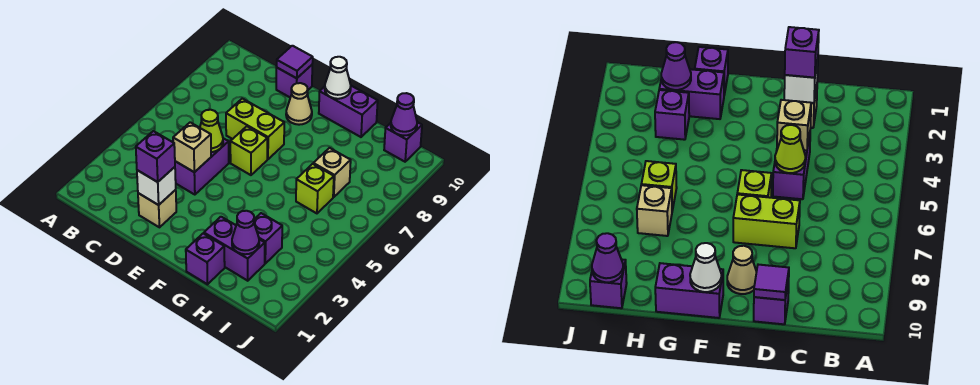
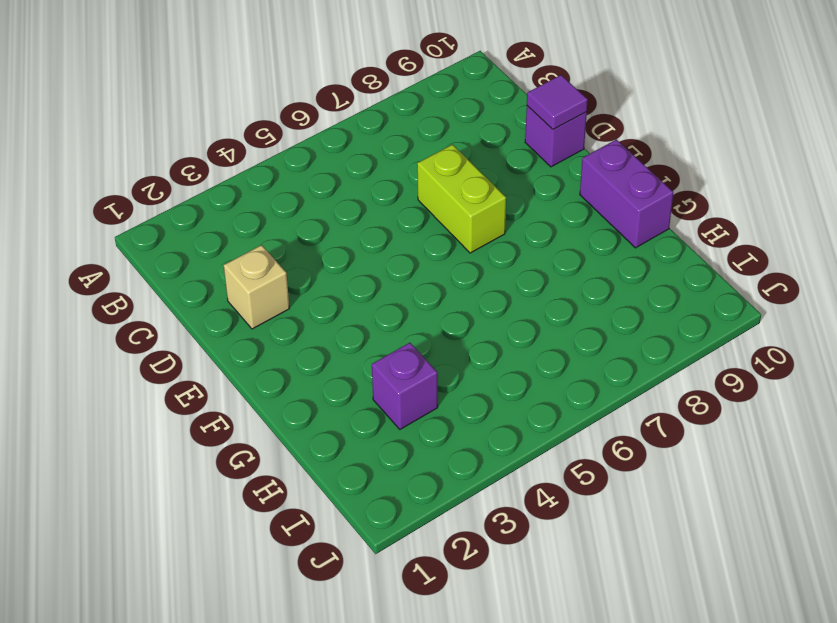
none -> purple brick D4:D5 level 1
none -> lime brick E6 level 1
none -> tan cone E9 level 1

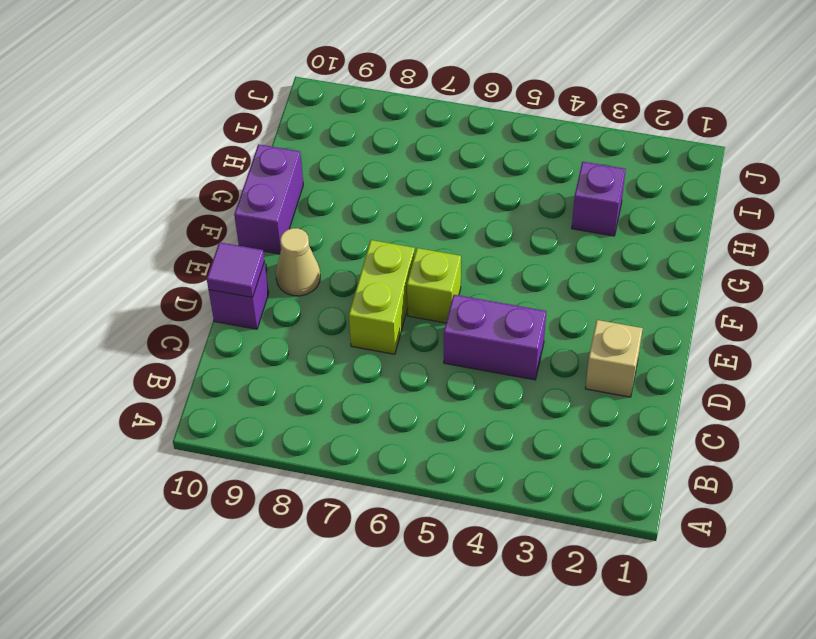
none -> purple brick G1 level 1
none -> purple brick G2:H2 level 1
none -> lime brick H6 level 1

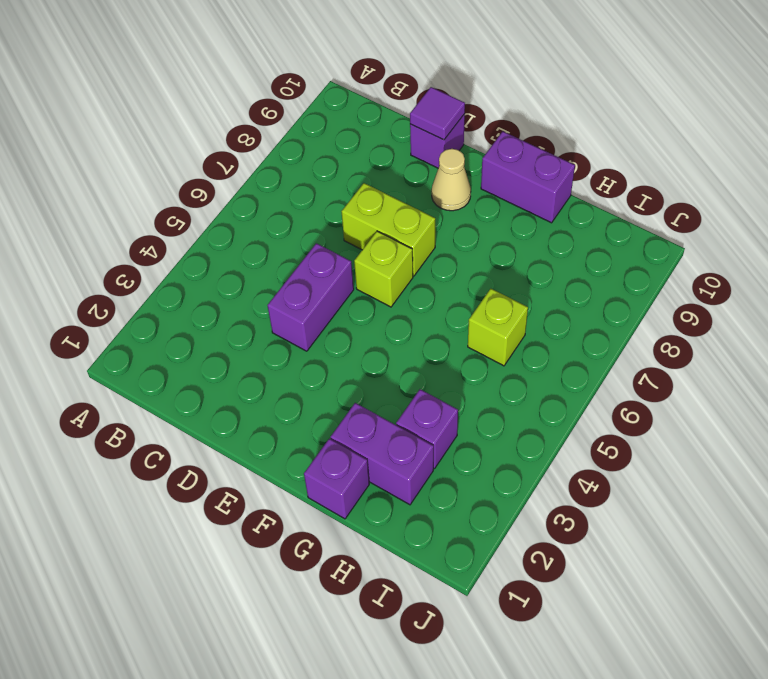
none -> tan brick D2 level 1
none -> tan brick H7 level 1
none -> purple brick I10 level 1

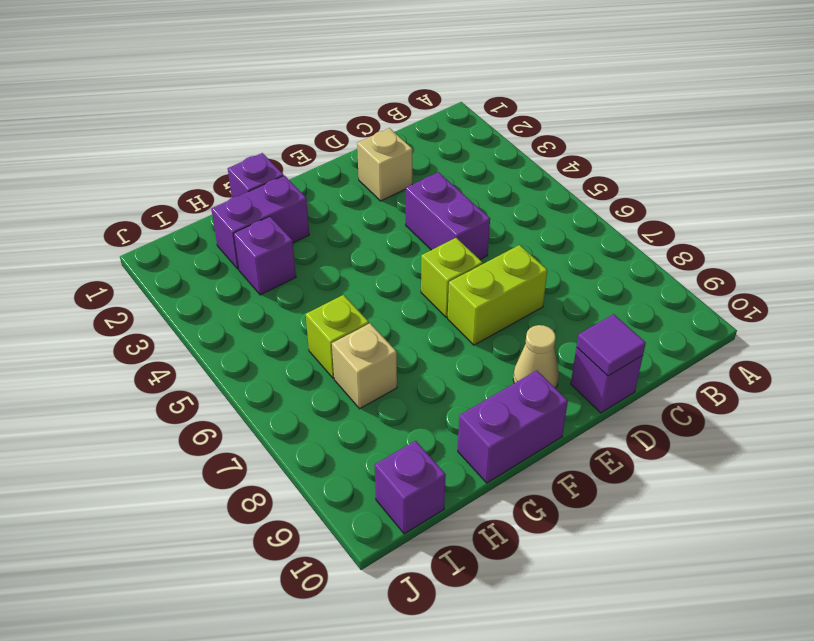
none -> white brick D2 level 2
none -> tan brick D4 level 2
none -> lime cone D5 level 2

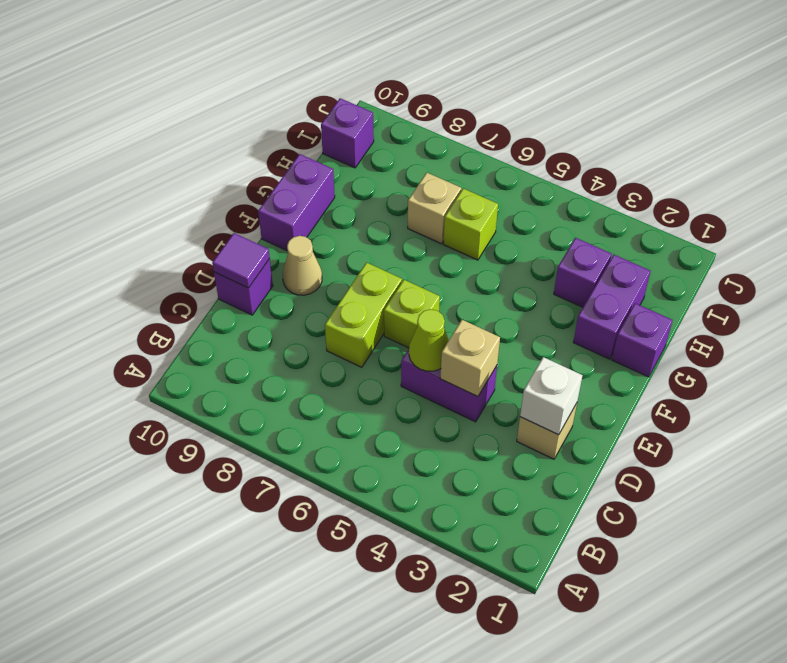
none -> white cone F10 level 2
none -> purple cone H2 level 2
none -> purple cone I10 level 2

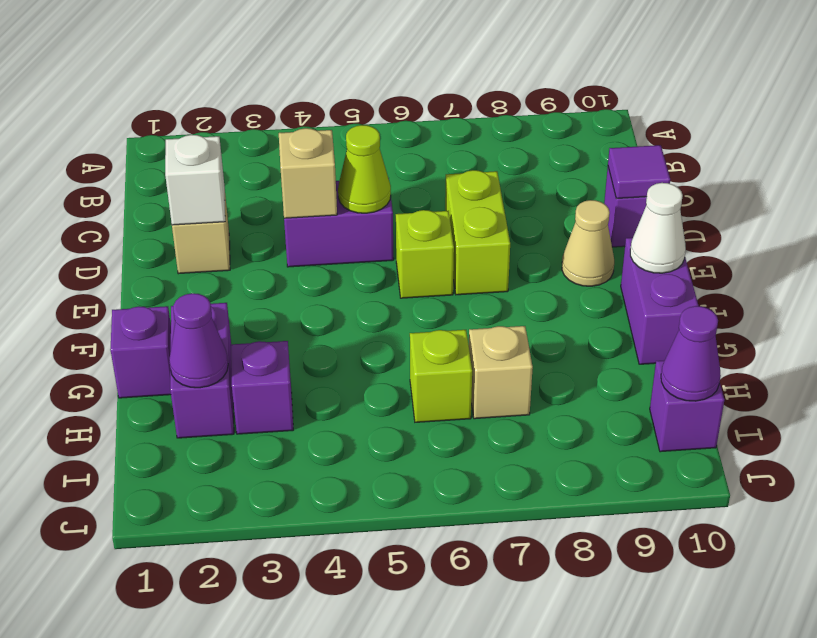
none -> purple brick D2 level 3

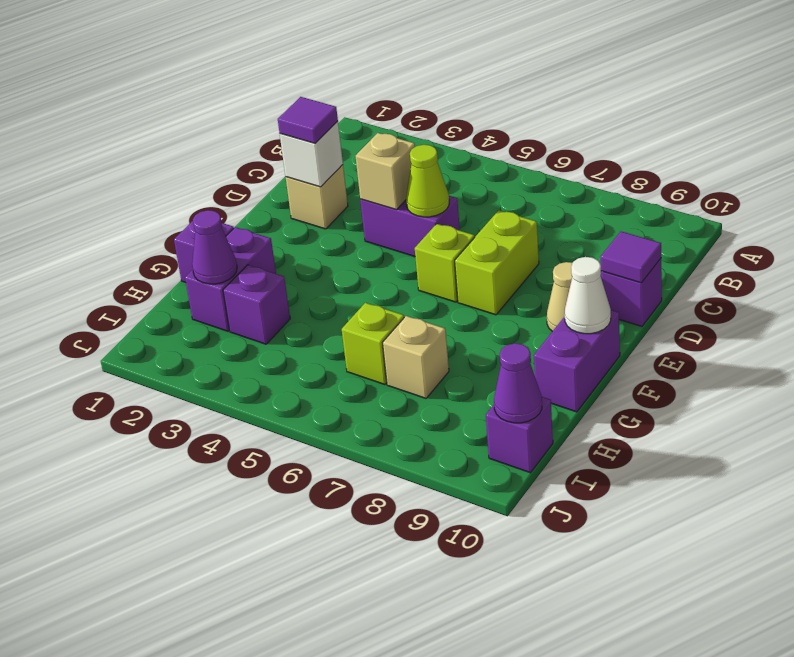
purple tile D2 level 3 -> purple brick D2 level 3

